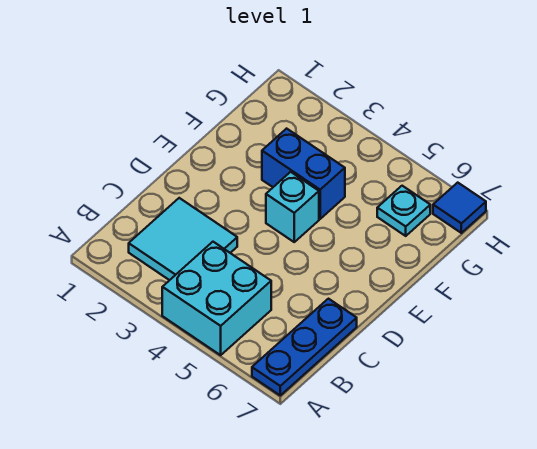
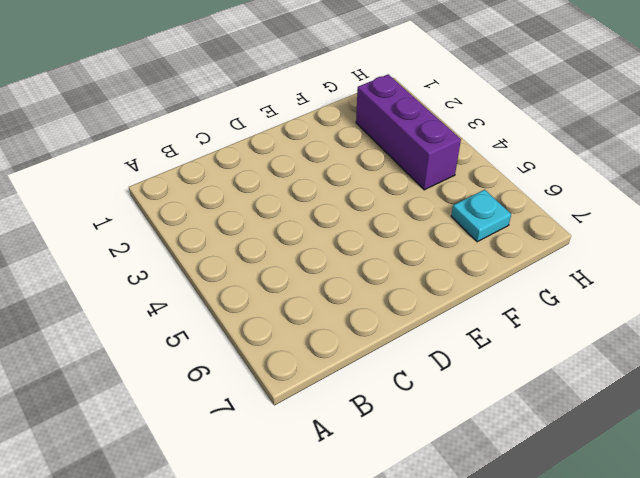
purple brick G2:G4 level 1 -> none
none -> cyan brick A4:B5 level 1
none -> blue plate A7:C7 level 1

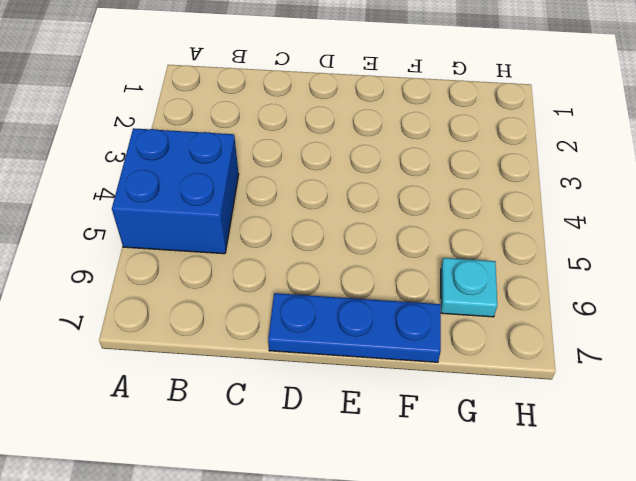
blue brick A4:B5 level 1 -> cyan brick A4:B5 level 1
blue plate D7:F7 level 1 -> blue plate A7:C7 level 1
none -> cyan tile B2:C3 level 1
none -> cyan brick E4 level 1

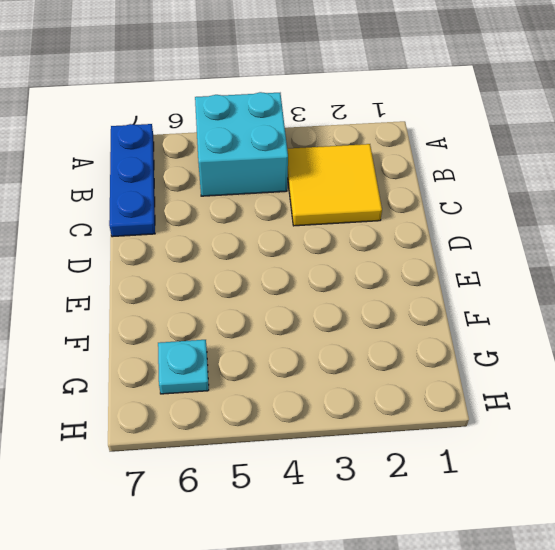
yellow tile B2:C3 level 1 -> cyan tile B2:C3 level 1
none -> cyan brick E4 level 1
none -> blue brick F3:F4 level 1

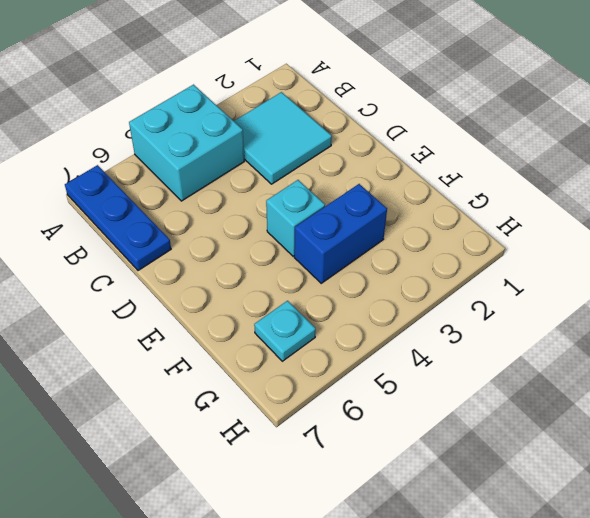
none -> blue tile H7 level 1

